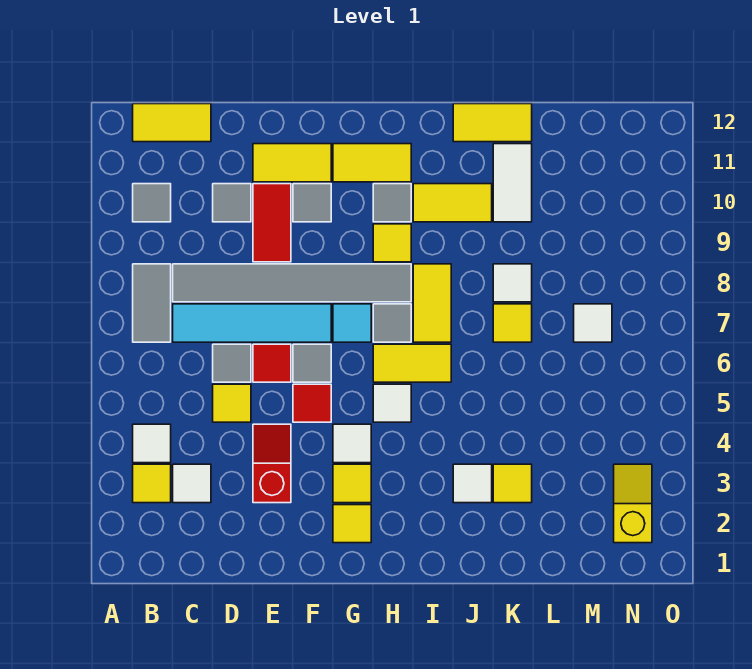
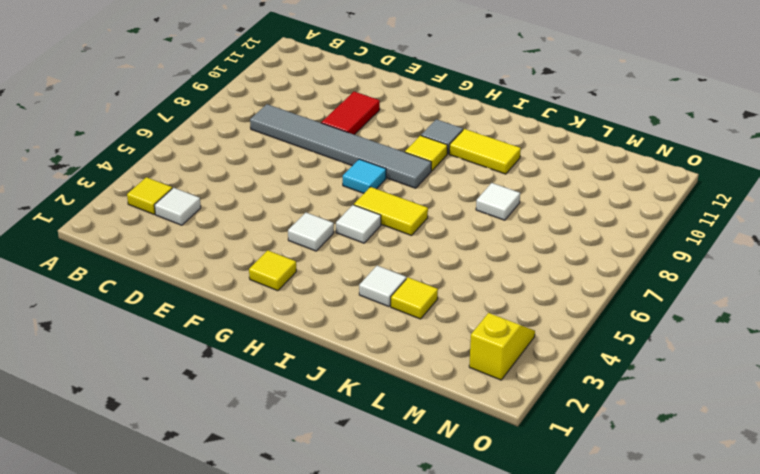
none -> white tile B4 level 1
none -> grey tile B7:B8 level 1
none -> grey tile B10 level 1
none -> yellow tile B12:C12 level 1

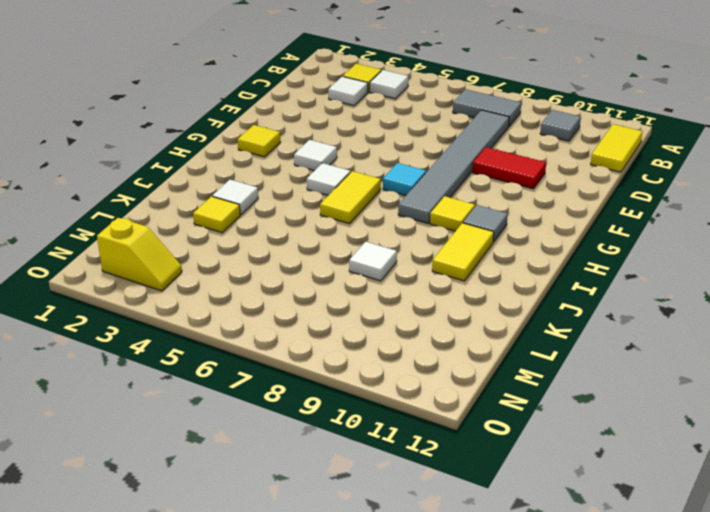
none -> cyan tile C7:F7 level 1
none -> yellow tile D5 level 1
none -> grey tile D6 level 1
none -> grey tile D10 level 1

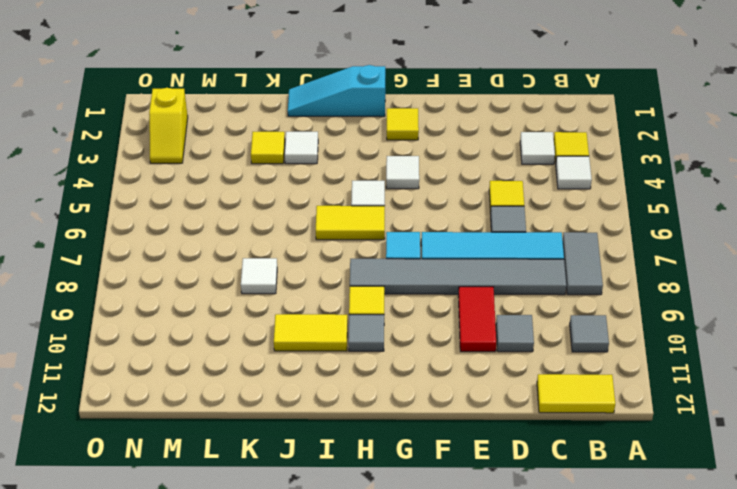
cyan slope H1:J1 level 1 top H -> none
none -> red slope E3:E4 level 1 top 3
none -> red tile E6 level 1
none -> yellow tile E11:F11 level 1
none -> red tile F5 level 1

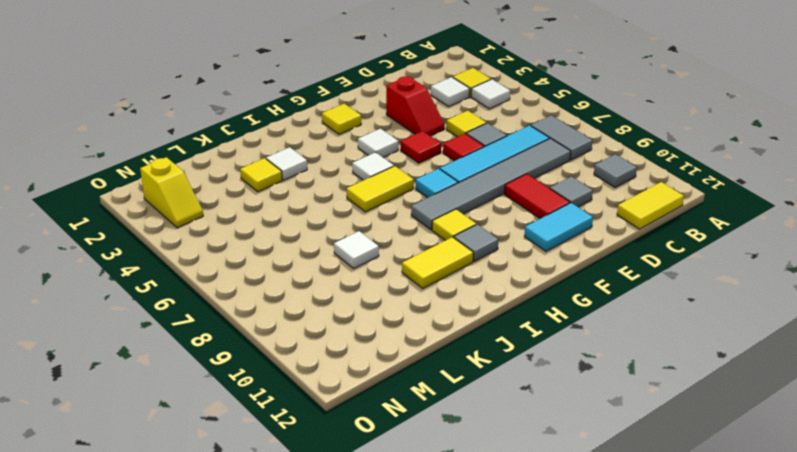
cyan tile E11:F11 level 1 -> yellow tile E11:F11 level 1
none -> grey tile F6 level 1
none -> grey tile F10 level 1
none -> yellow tile G3 level 1
none -> yellow tile G11:H11 level 1

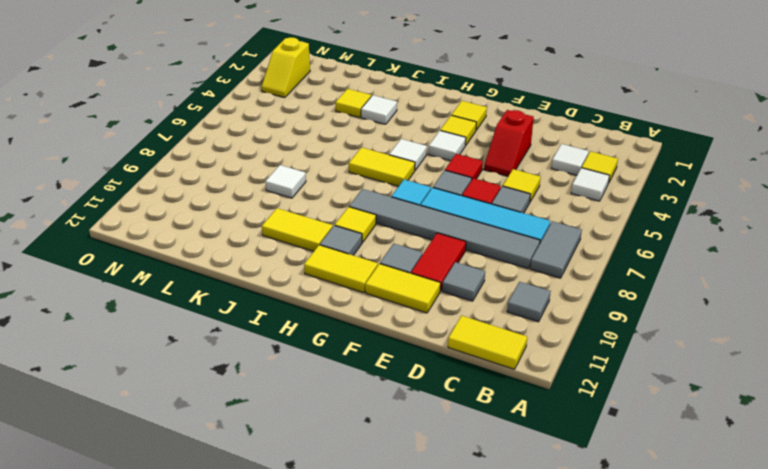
none -> grey tile H7 level 1
none -> yellow tile I7:I8 level 1
none -> yellow tile J12:K12 level 1
none -> yellow tile K7 level 1

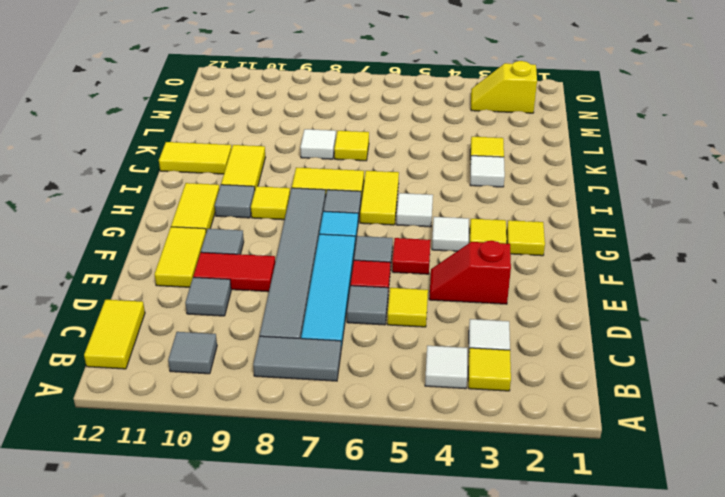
yellow tile J11:J12 level 1 -> yellow tile J12:K12 level 1
none -> white tile K10:K11 level 1
none -> white tile M7 level 1

